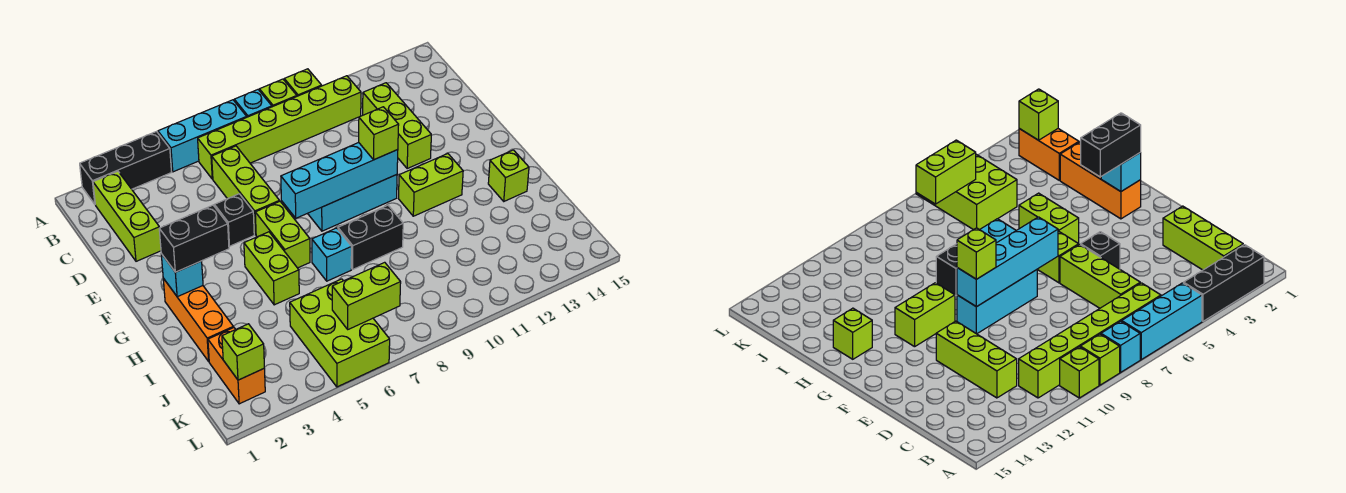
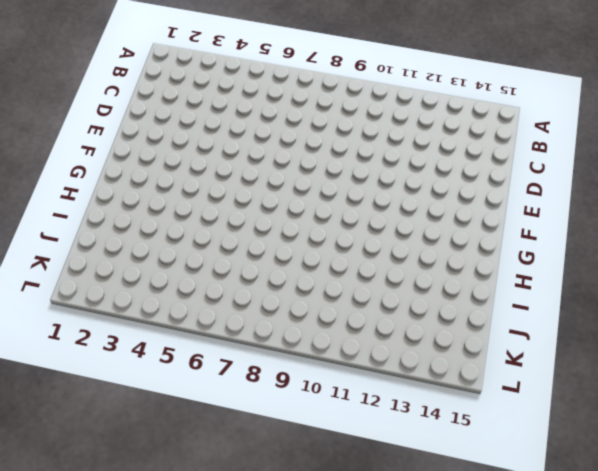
none -> black brick A2:A4 level 1
none -> cyan brick A5:A7 level 1
none -> cyan brick A8 level 1

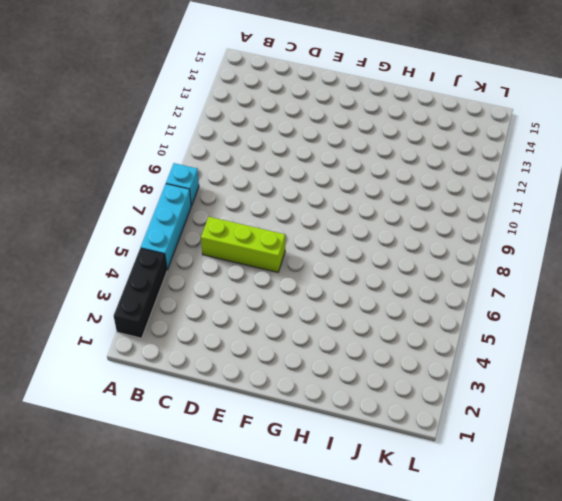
none -> lime brick A9 level 1
none -> lime brick A10 level 1
none -> lime brick B2:D2 level 1

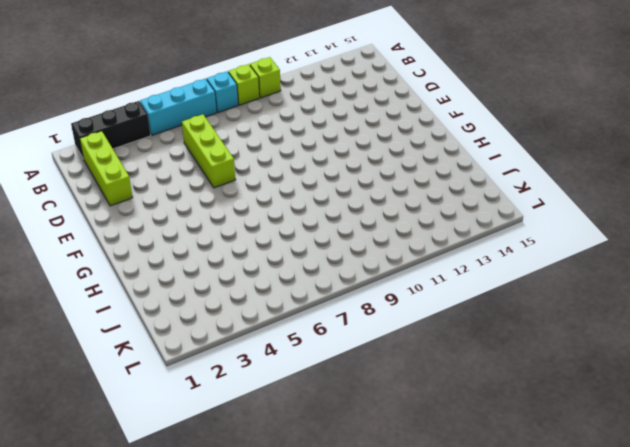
none -> lime brick B6:B11 level 1
none -> lime brick C12:E12 level 1
none -> black brick E5 level 1

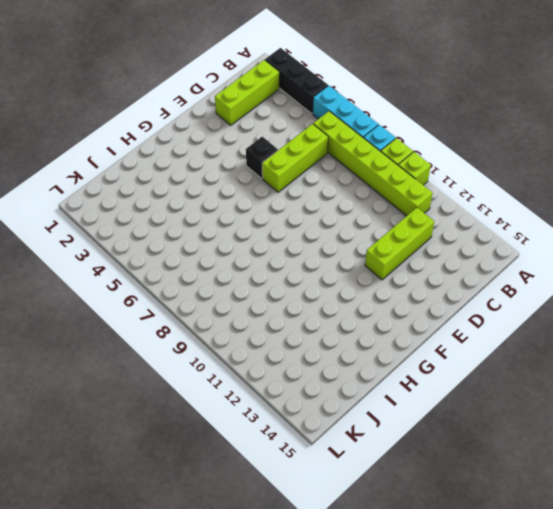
none -> lime brick F6:G6 level 1
none -> cyan brick F8:F10 level 1
none -> orange brick G2:I2 level 1

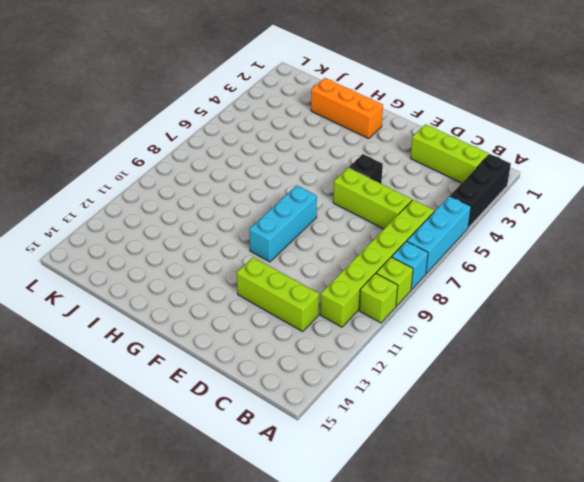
none -> lime brick F6:G6 level 1
none -> lime brick G5:H5 level 1
none -> lime brick G11:G12 level 1

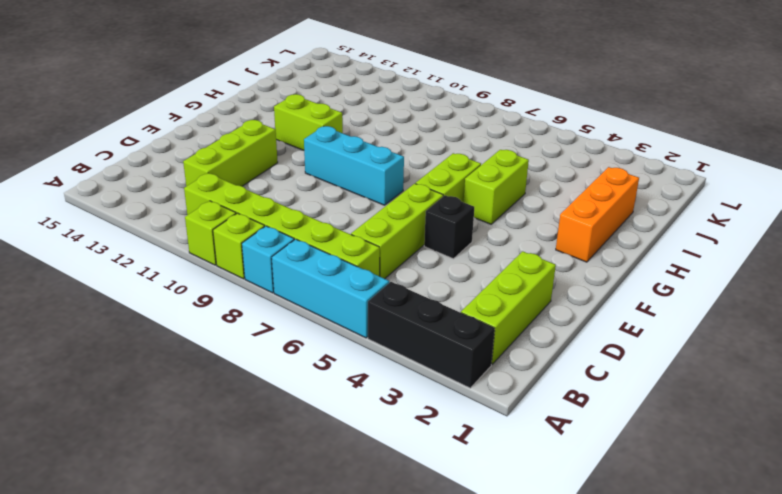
none -> cyan brick H7 level 1
none -> black brick H8:H9 level 1
none -> lime brick H14 level 1

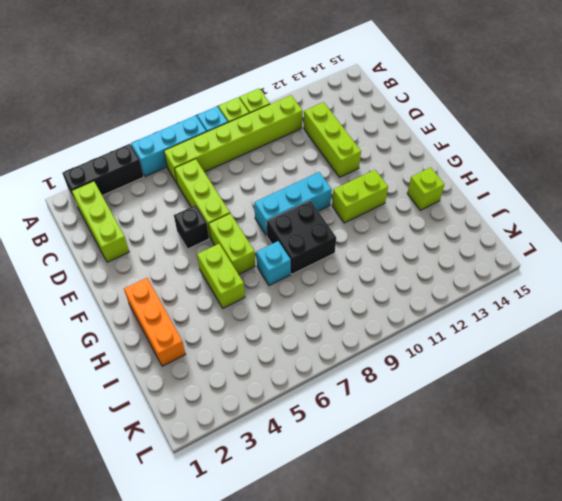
black brick G8:H9 level 1 -> black brick H8:H9 level 1
none -> orange brick J2:K2 level 1
none -> lime brick J5:L6 level 1
none -> cyan brick F7:F10 level 2

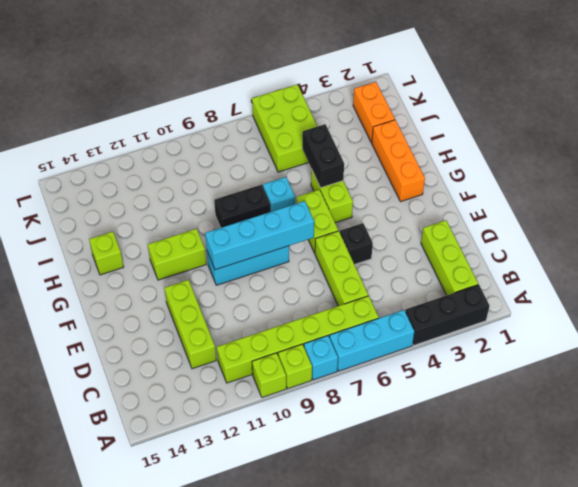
black brick H5:I5 level 2 -> black brick G2:G3 level 3
none -> cyan brick G2 level 2
none -> lime brick K2 level 2
none -> lime brick K6:K7 level 2

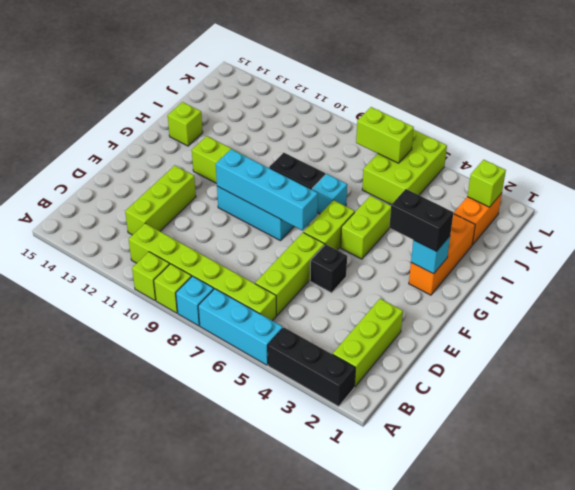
none -> lime brick F10 level 3

